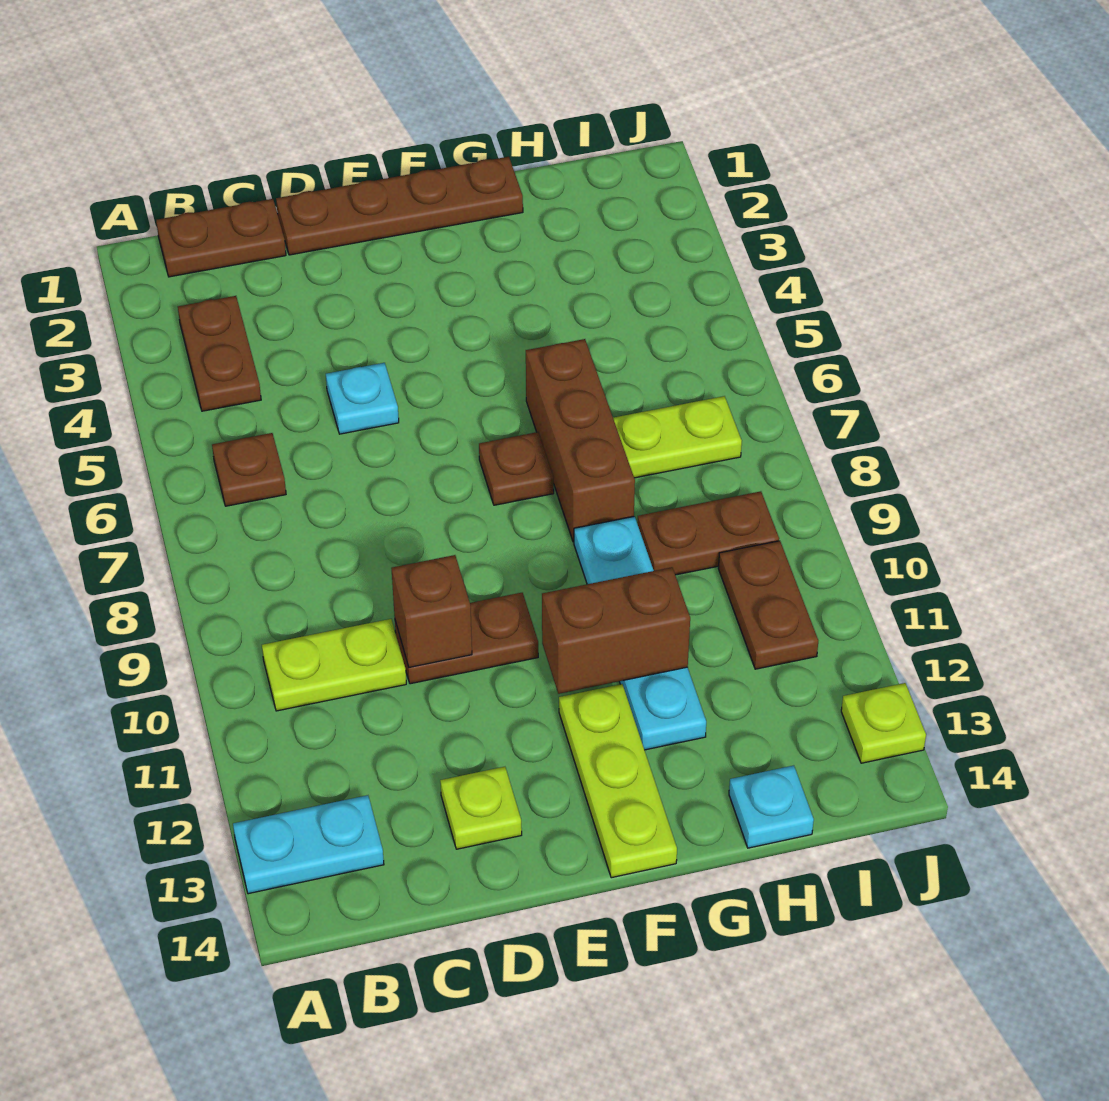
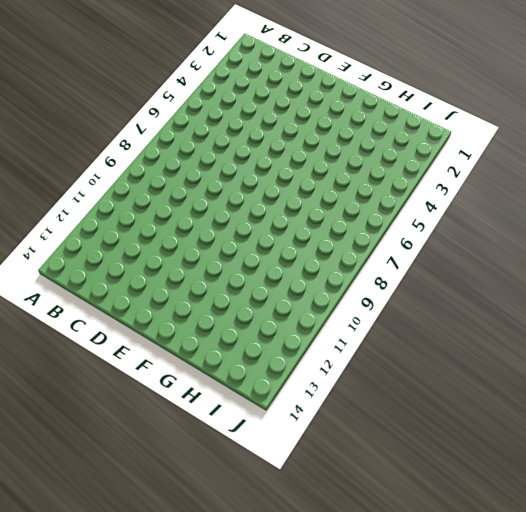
none -> cyan plate A13:B13 level 1
none -> brown plate B1:C1 level 1
none -> brown plate B3:B4 level 1

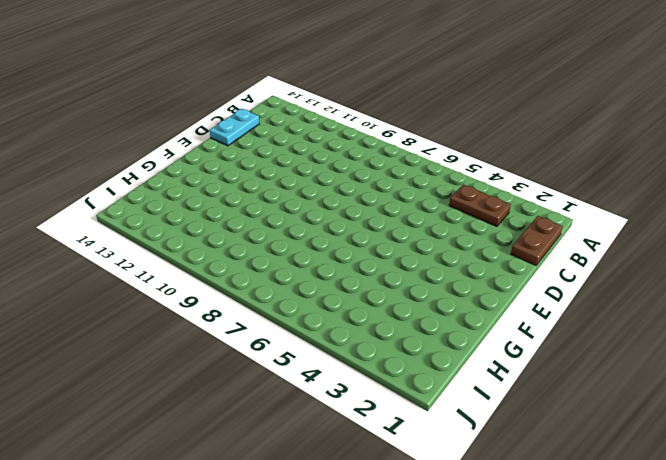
cyan plate C14:D14 level 1 -> cyan plate A13:B13 level 1
none -> brown plate B6 level 1
none -> lime plate B10:C10 level 1
none -> brown plate D1:G1 level 1

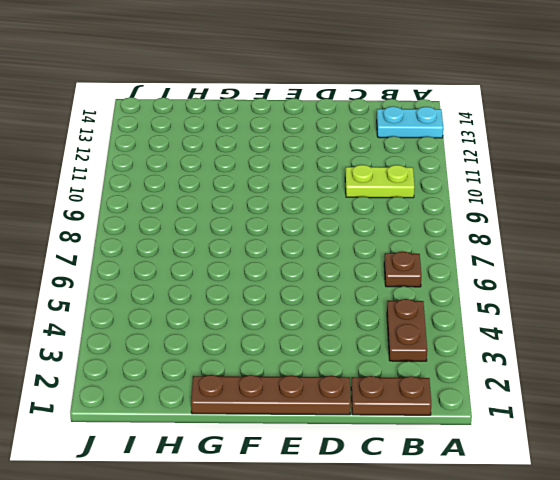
none -> cyan plate D5 level 1
none -> brown plate D10:E10 level 1
none -> lime plate D13 level 1

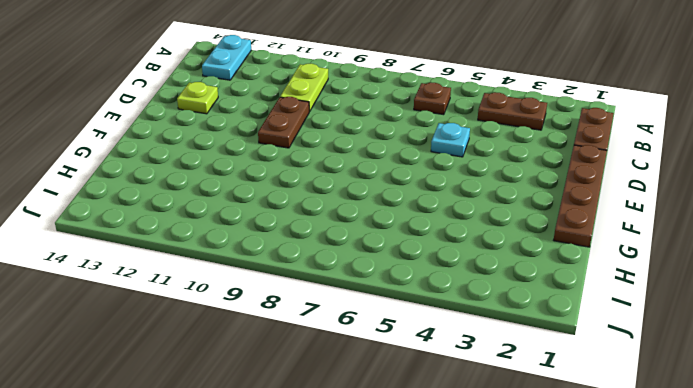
none -> brown plate F7 level 1
none -> lime plate F12:F14 level 1
none -> brown brick G6:G8 level 1

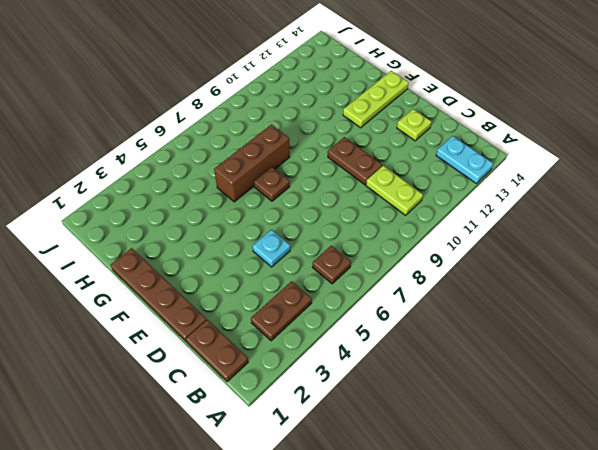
none -> cyan plate G9:G12 level 1
none -> lime plate H7:I7 level 1
none -> brown plate H9:I9 level 1

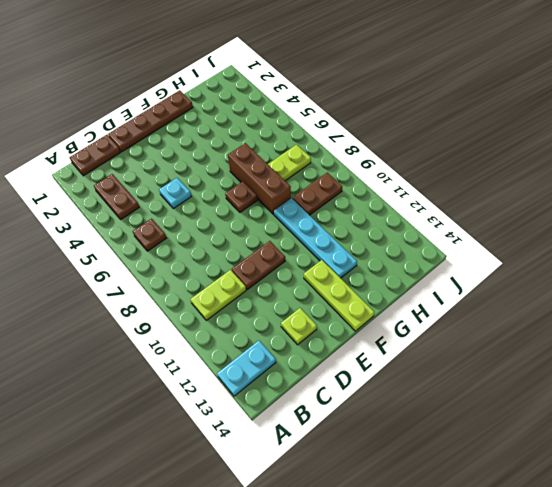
none -> cyan plate H14 level 1
none -> brown plate I10:I11 level 1
none -> lime plate J13 level 1

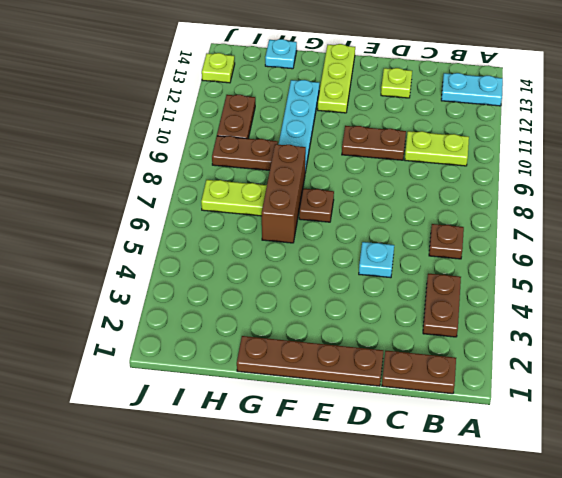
none -> brown brick D10 level 2
none -> brown brick F11:G11 level 2

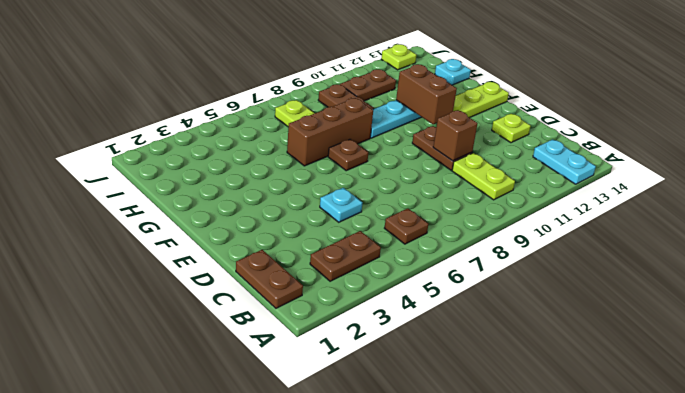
none -> brown plate D1:G1 level 1

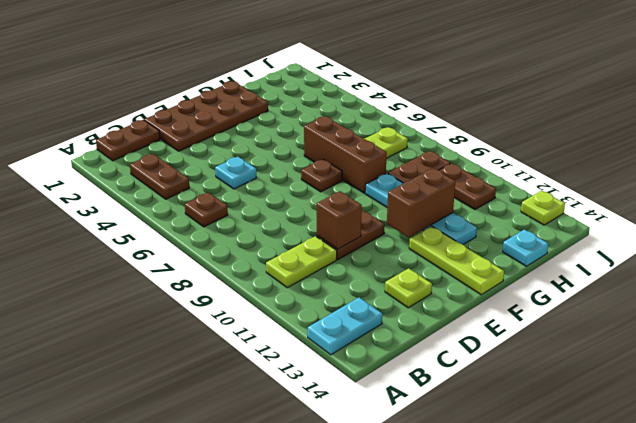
brown plate D1:G2 level 1 -> brown plate D1:G1 level 1

